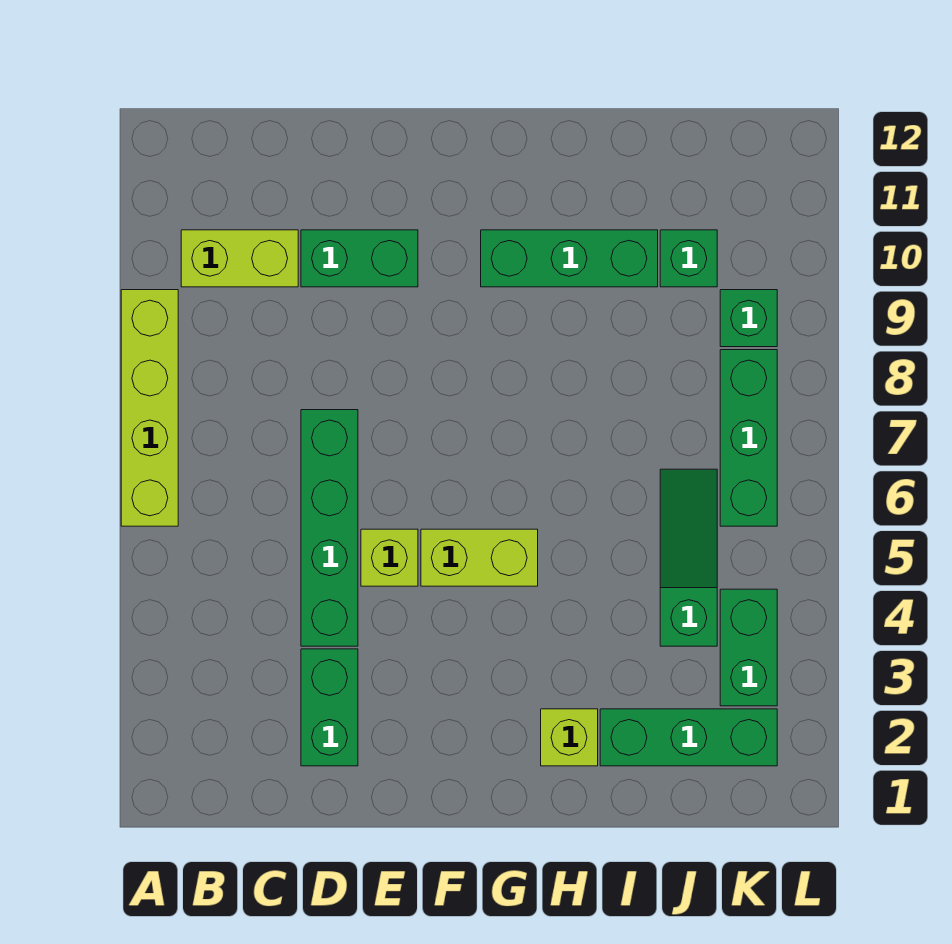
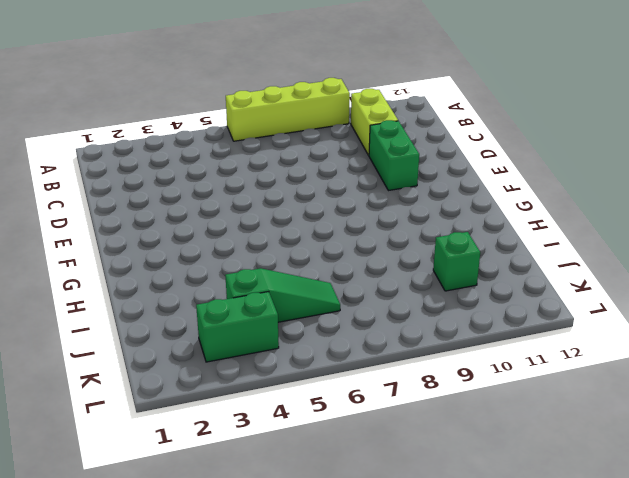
none -> green brick D2:D3 level 1
none -> green brick D4:D7 level 1
none -> lime brick E5 level 1

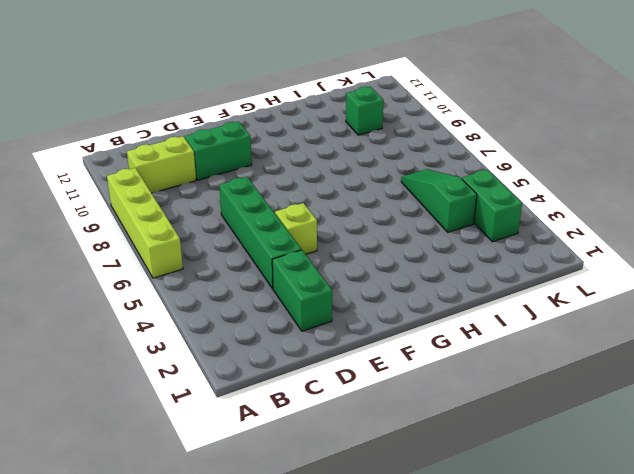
none -> lime brick F5:G5 level 1
none -> green brick G10:I10 level 1
none -> lime brick H2 level 1

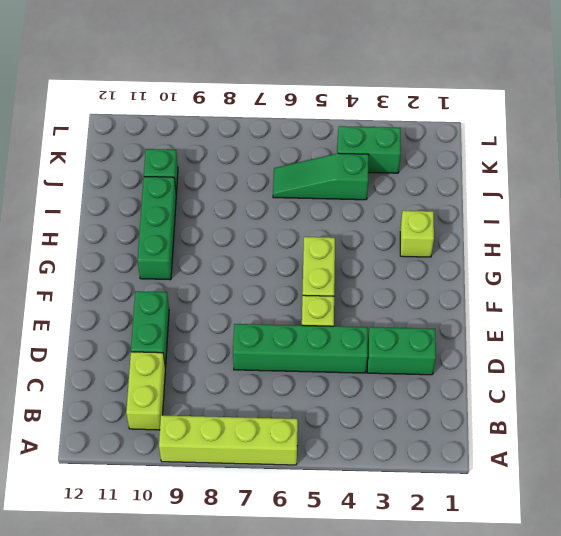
none -> green brick I2:K2 level 1
none -> green brick K6:K8 level 1
none -> green brick K9 level 1

